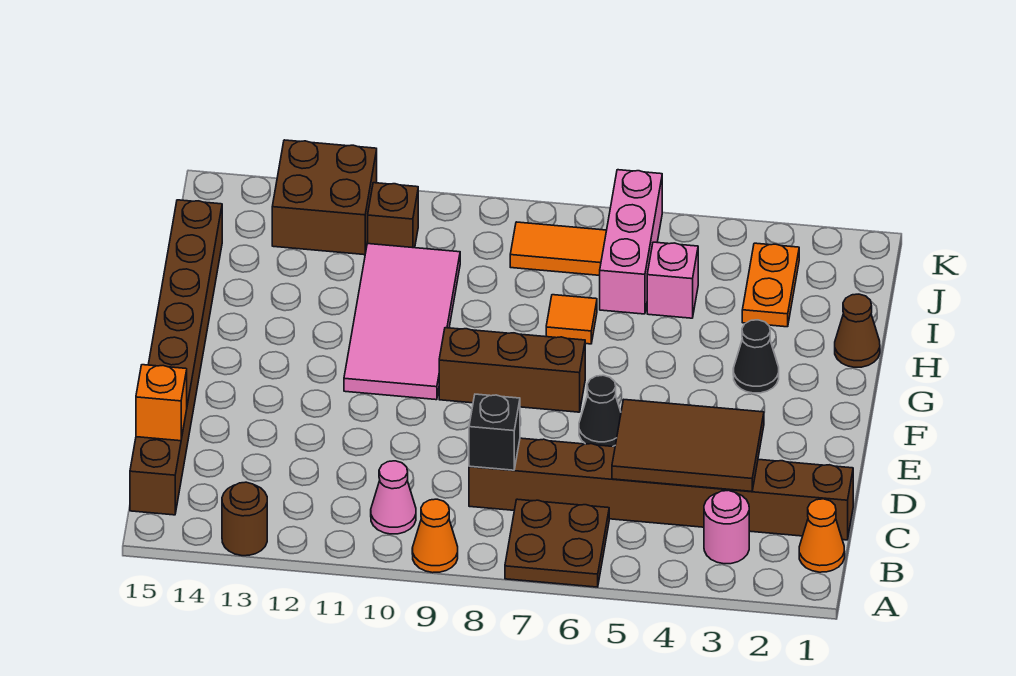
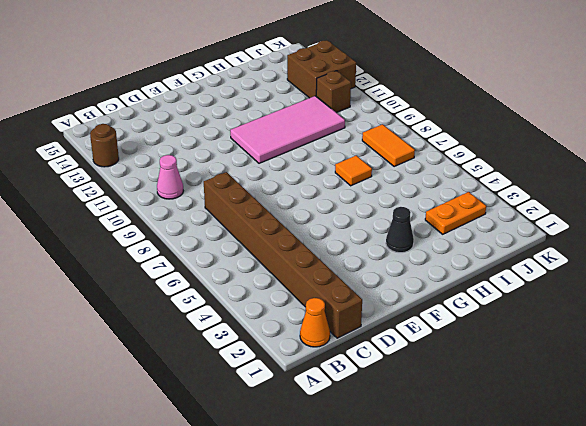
none -> brown plate A6:B7 level 1
none -> orange cone A9 level 1
none -> pink round brick B3 level 1

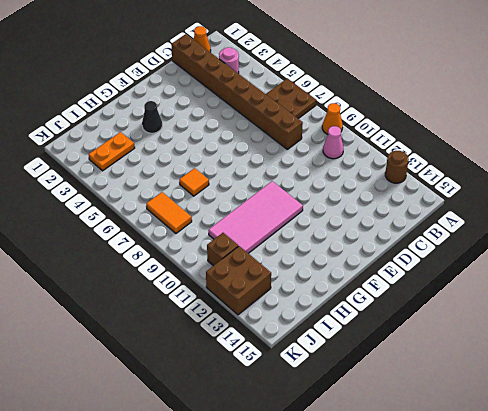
none -> brown brick B15:I15 level 1
none -> black cone E6 level 1
none -> brown brick F7:F9 level 1

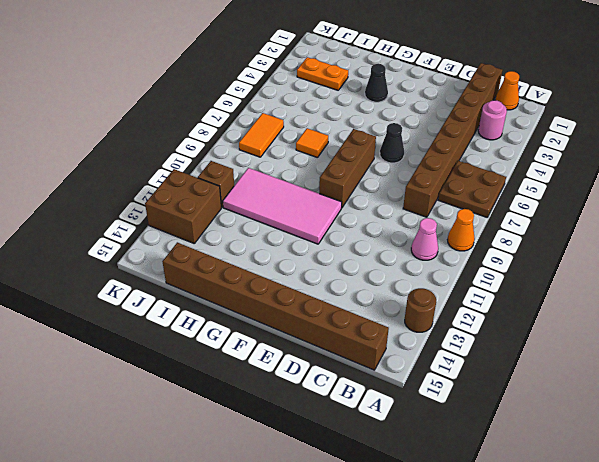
none -> brown cone H1 level 1
none -> pink brick I5 level 1
none -> pink brick I6:K6 level 1

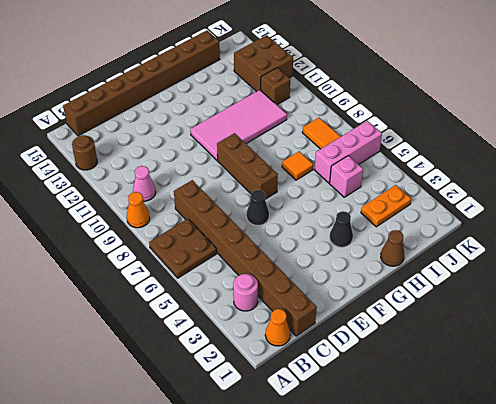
none -> brown tile C3:D5 level 2
none -> black brick C8 level 2
none -> orange brick C15 level 2

